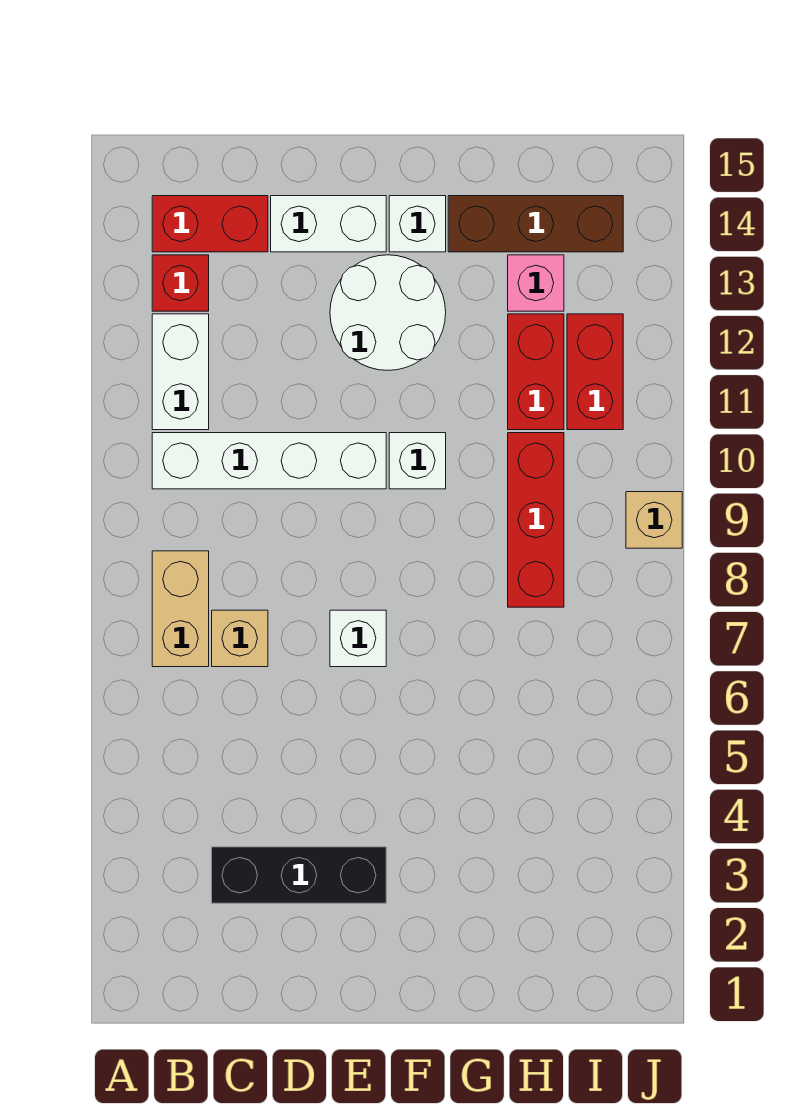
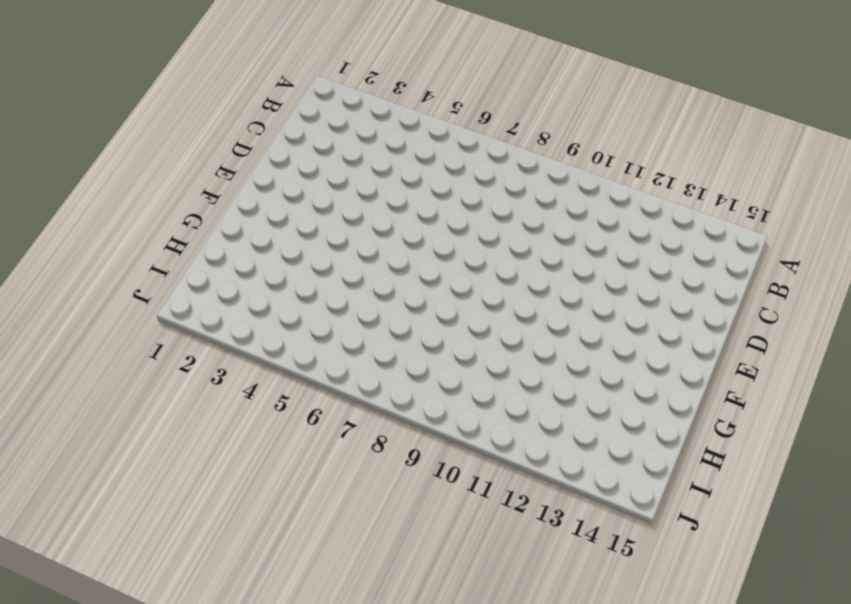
none -> tan brick B7:B8 level 1
none -> white brick B10:E10 level 1
none -> white brick B11:B12 level 1

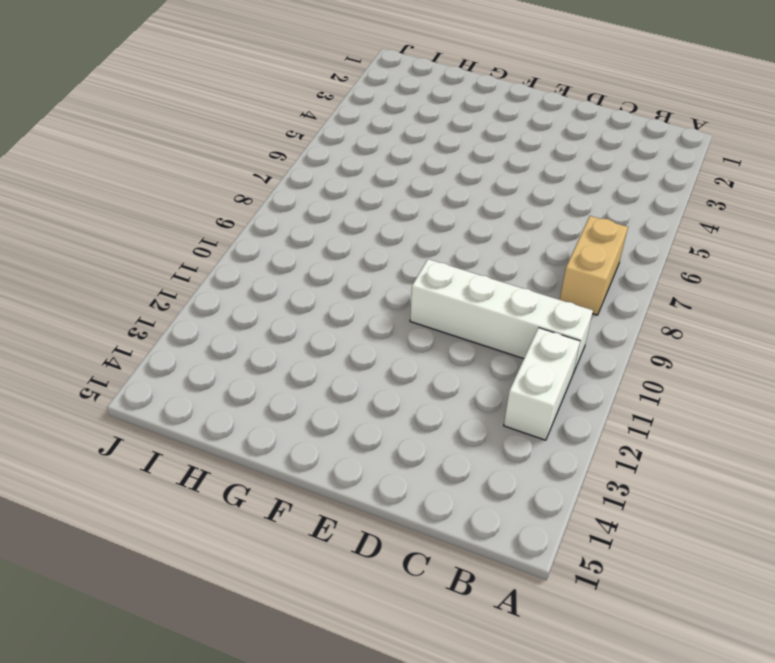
none -> red brick B13 level 1
none -> red brick B14:C14 level 1
none -> black brick C3:E3 level 1

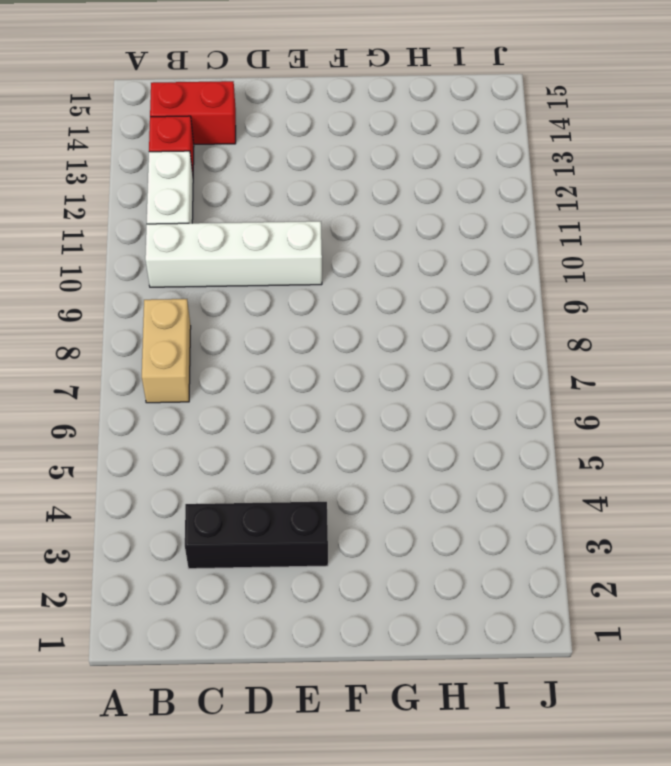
none -> tan brick C7 level 1
none -> white brick D14:E14 level 1
none -> white brick E7 level 1

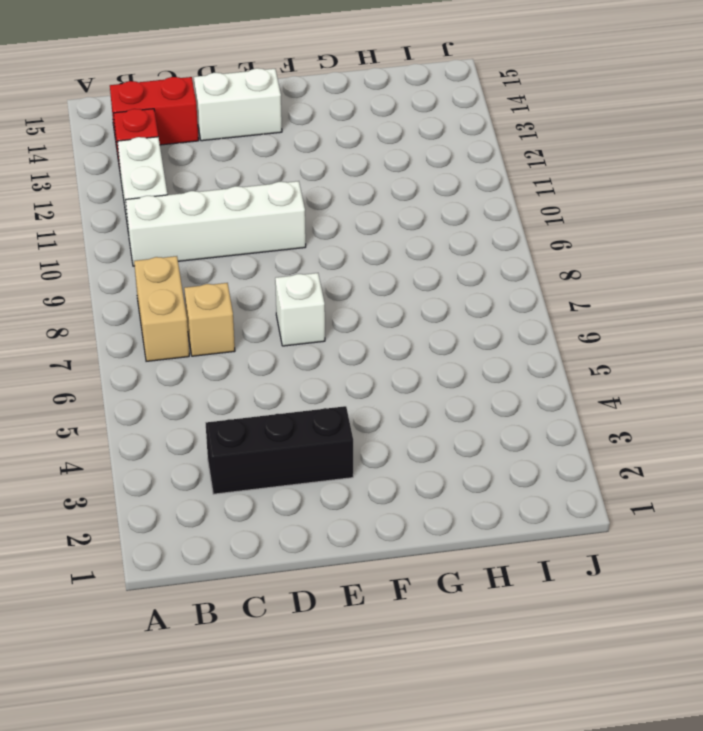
none -> white round brick E12:F13 level 1
none -> white brick F10 level 1
none -> white brick F14 level 1

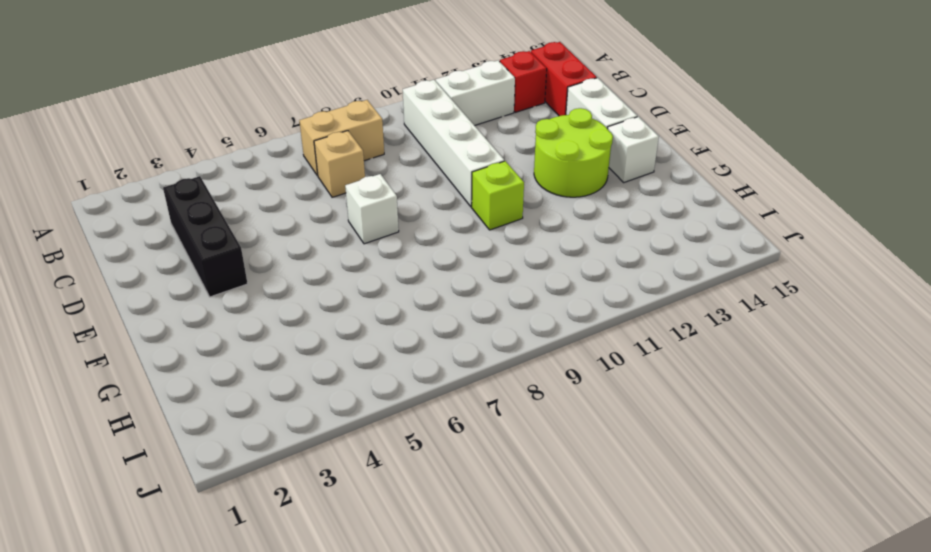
lime round brick E12:F13 level 1 -> white round brick E12:F13 level 1
lime brick F10 level 1 -> white brick F10 level 1
none -> brown brick G14:I14 level 1
none -> red brick H8:H10 level 1
none -> red brick H11:H12 level 1

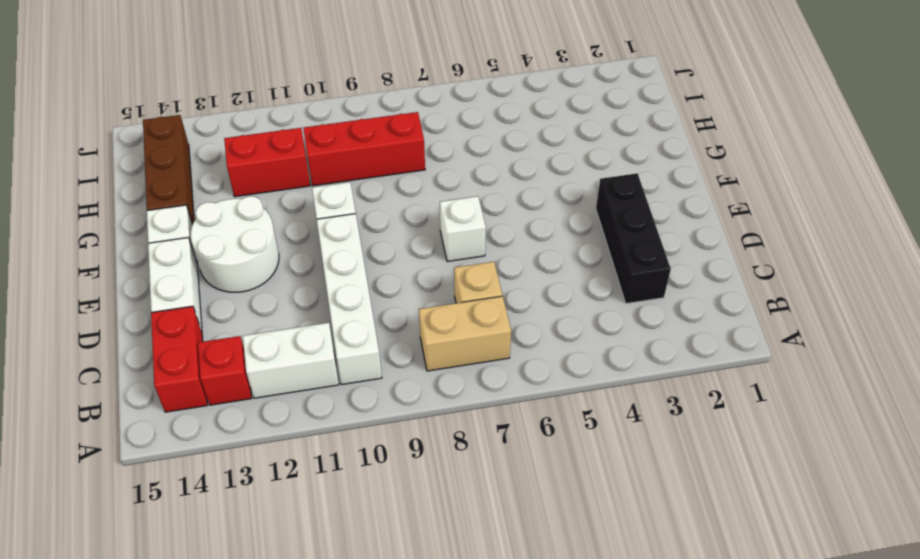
none -> pink brick H13 level 1
none -> red brick I11:I12 level 1
none -> tan brick J9 level 1

